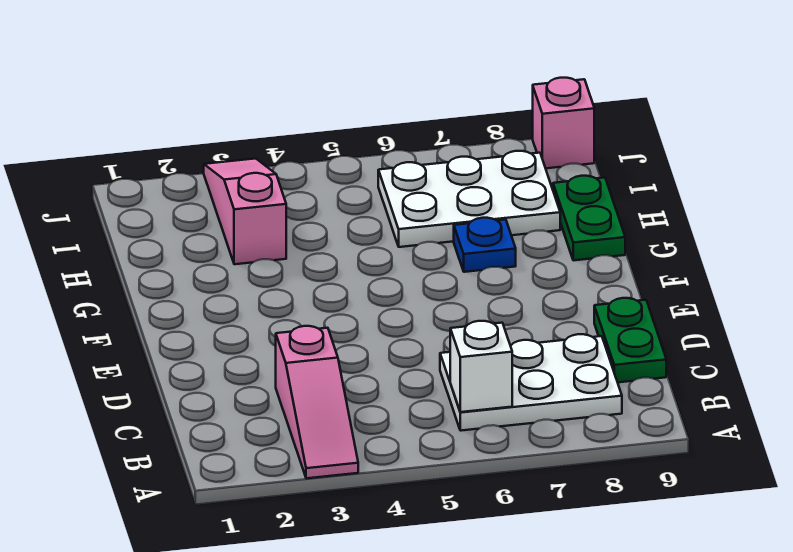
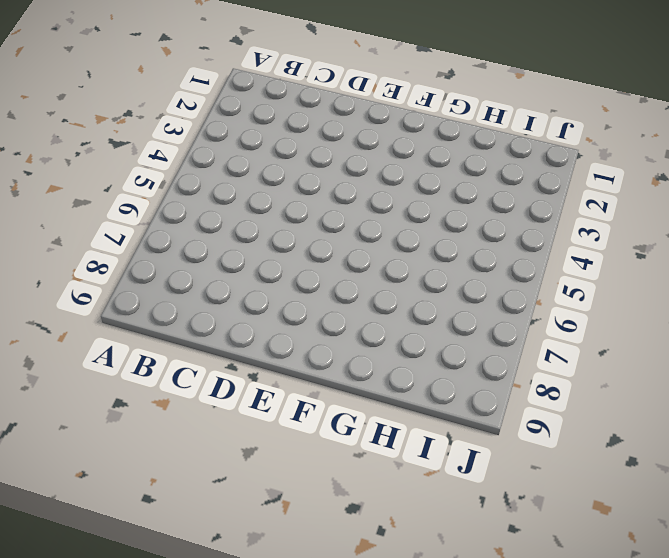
none -> pink slope A3:C3 level 1 top C
none -> white plate B6:C8 level 1

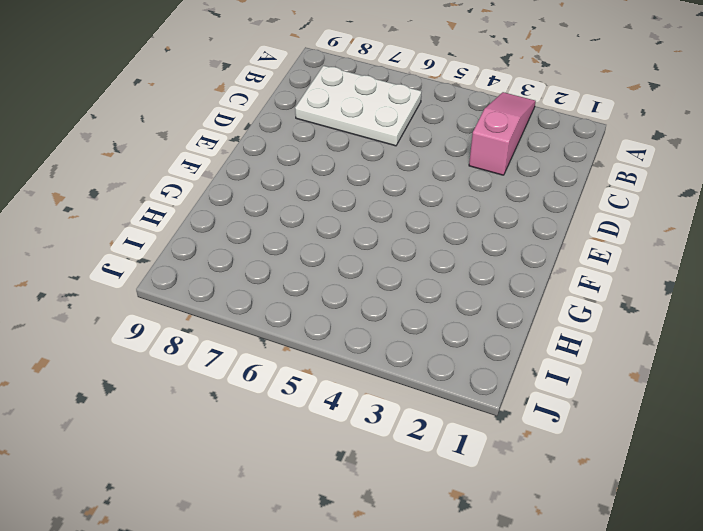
none -> green plate C9:D9 level 1
none -> blue plate G7 level 1

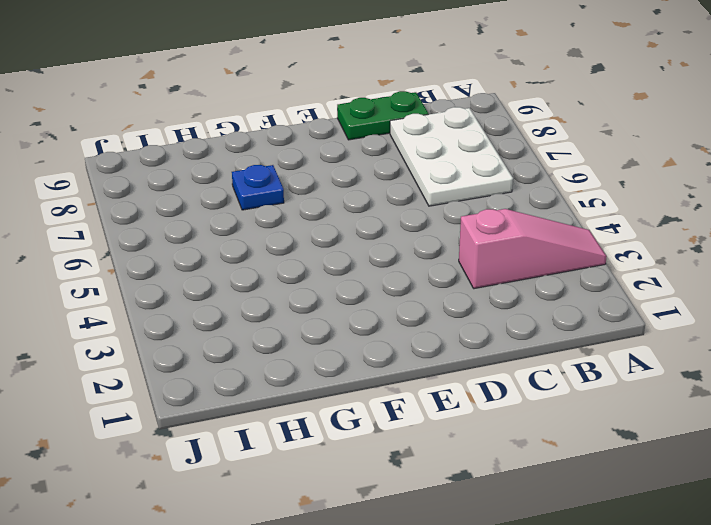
none -> green plate G9:H9 level 1
none -> pink slope H3:J3 level 1 top H

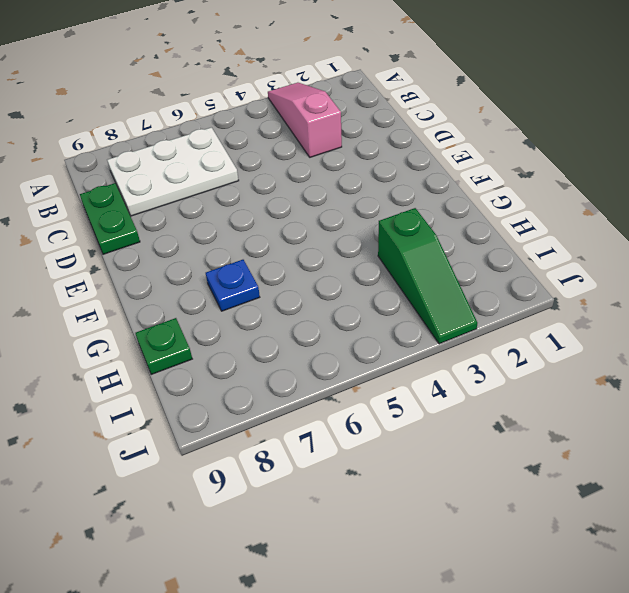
green slope H3:J3 level 1 top H -> pink slope H3:J3 level 1 top H
green plate H9 level 1 -> green plate G9:H9 level 1
none -> white plate H6:I8 level 1
none -> pink brick J9 level 1

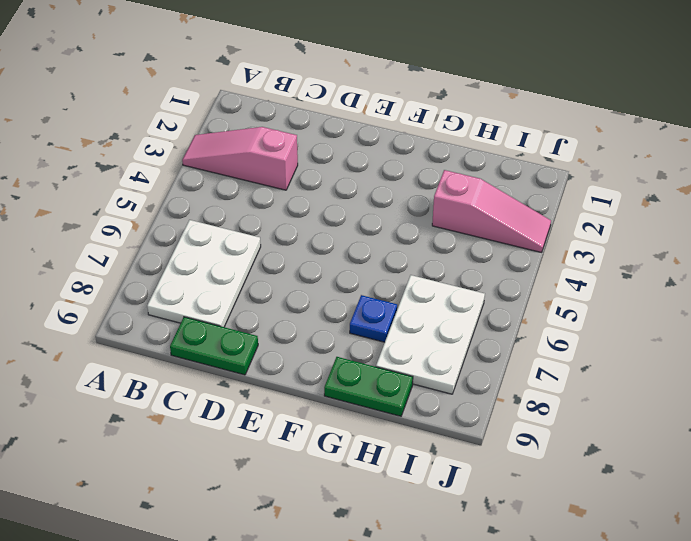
none -> pink brick J9 level 1
none -> white brick B6 level 2

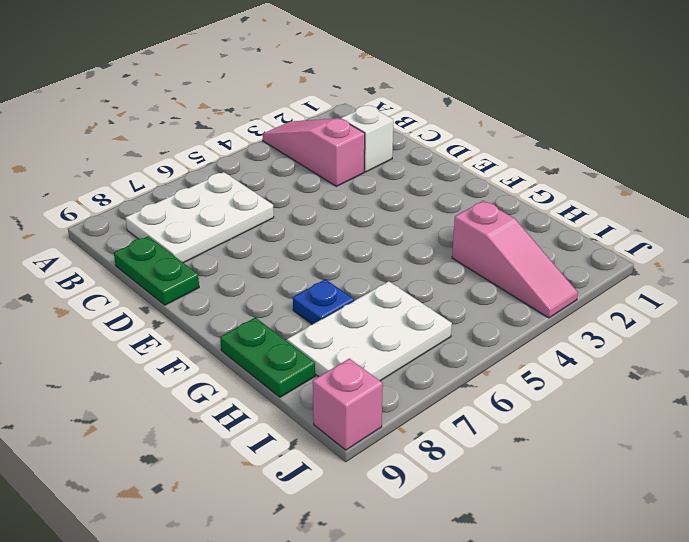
white brick C2 level 1 -> white brick B6 level 2

